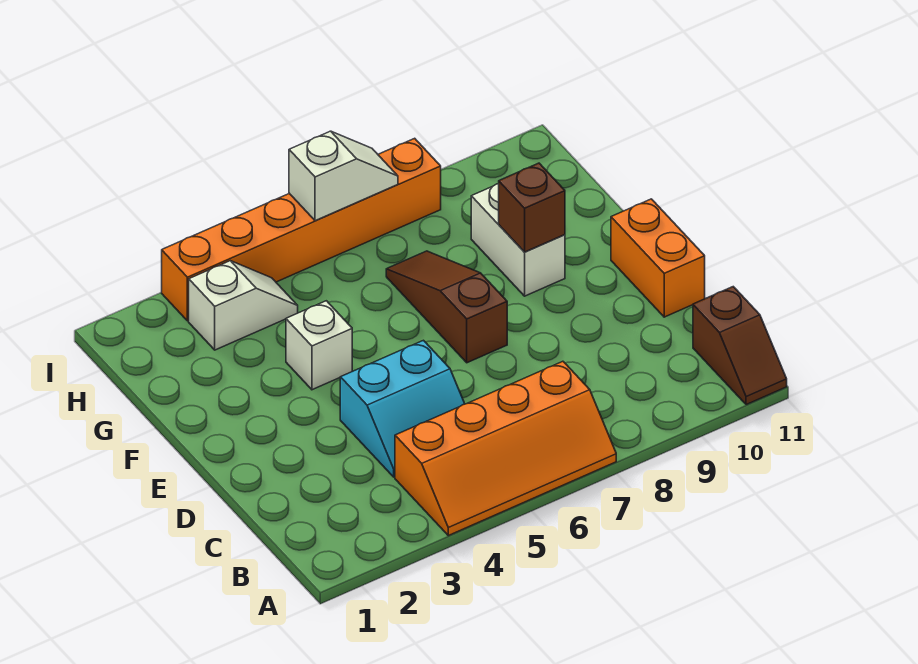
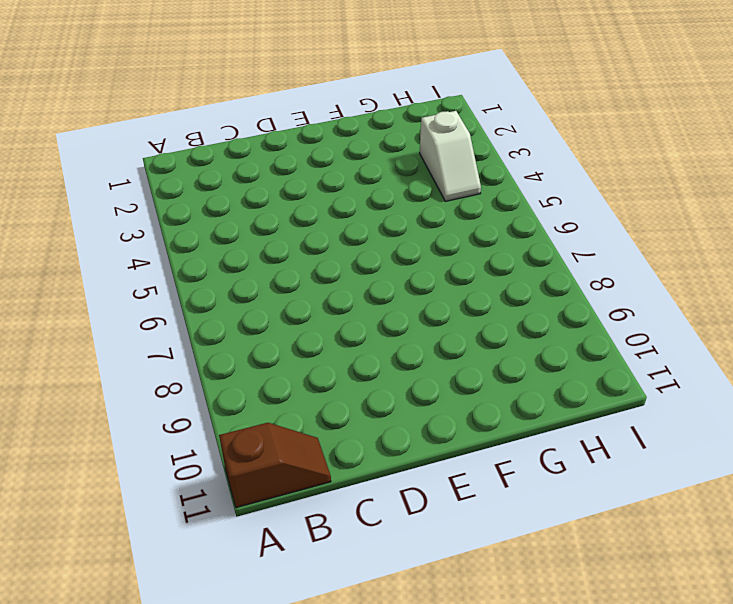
brown slope A11:B11 level 1 top A -> brown slope A11:B11 level 1 top B
none -> orange slope A4:B7 level 1 top B
none -> cyan slope C4:D5 level 1 top D

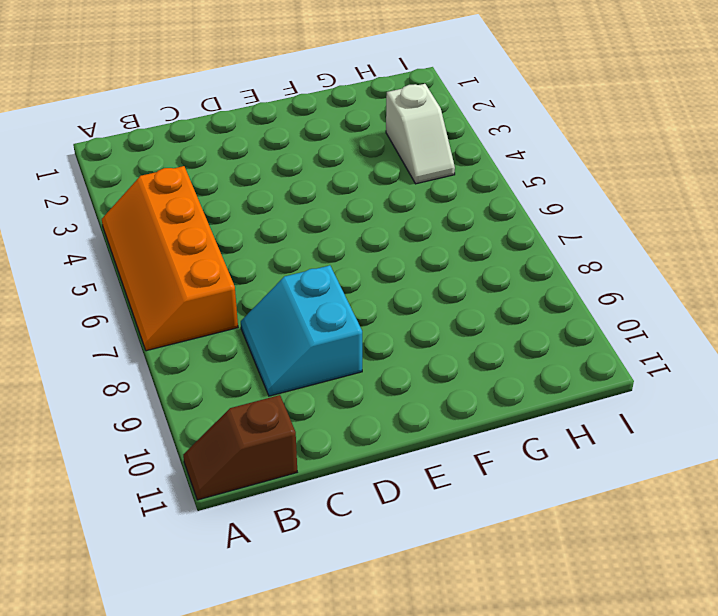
cyan slope C8:D9 level 1 top D -> cyan slope C4:D5 level 1 top D
none -> orange brick D11:E11 level 1
none -> brown slope E7:G7 level 1 top E

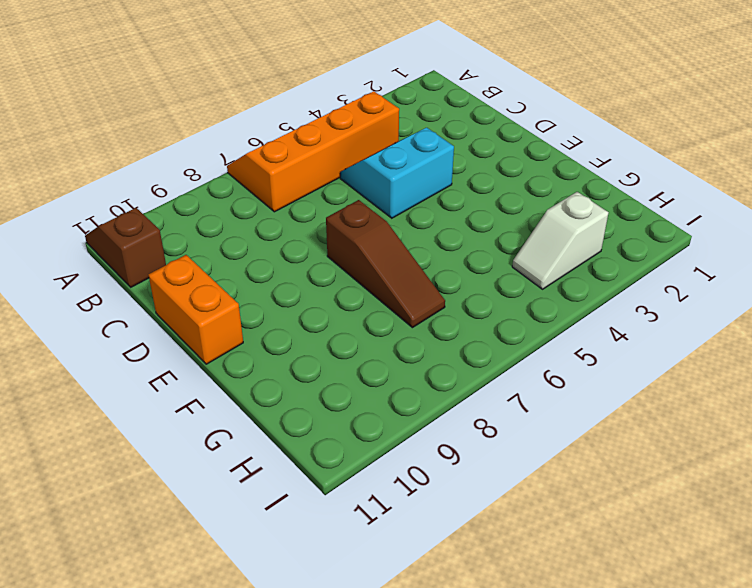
none -> white brick F4 level 1
none -> white brick F9:G9 level 1

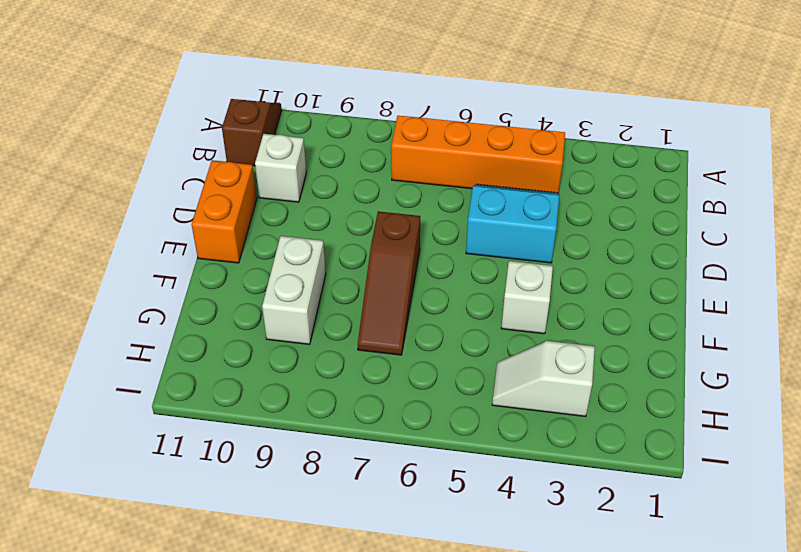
white brick C10 level 1 -> none
none -> orange brick I3:I8 level 1
none -> brown brick F9 level 2

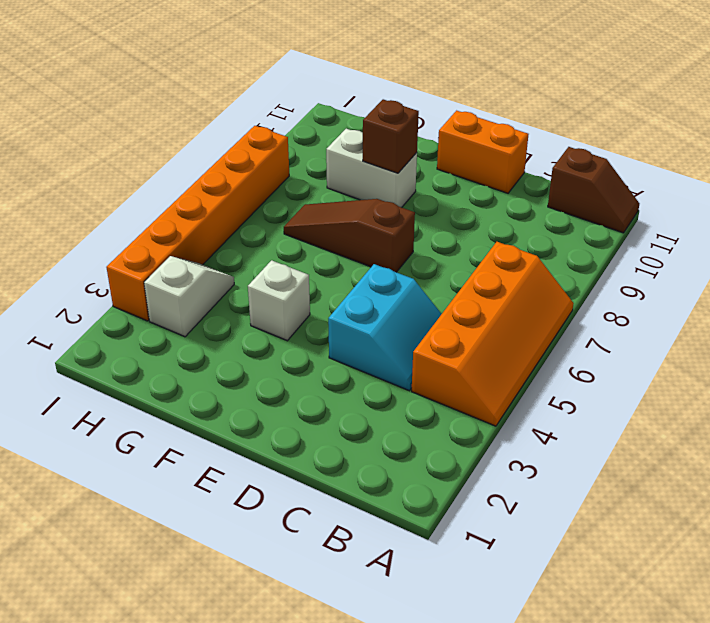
none -> white slope I6:I7 level 2 top 6

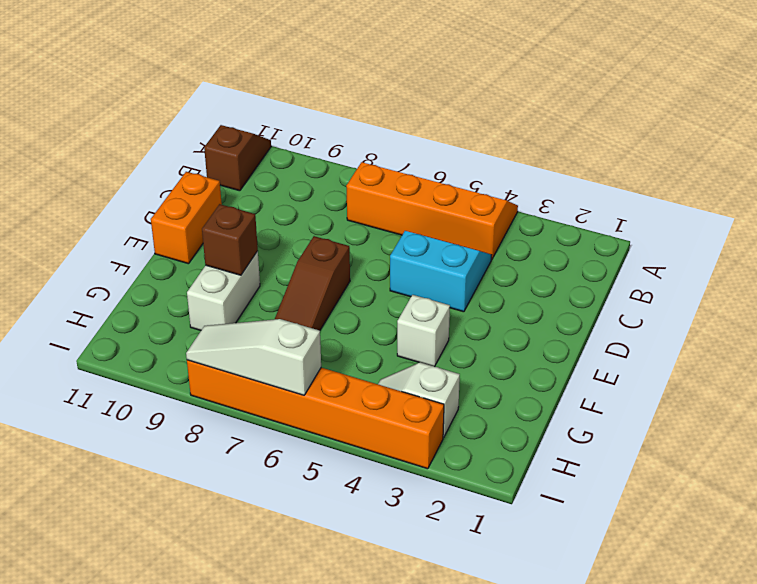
white slope I6:I8 level 2 top 6 -> white slope I6:I7 level 2 top 6

